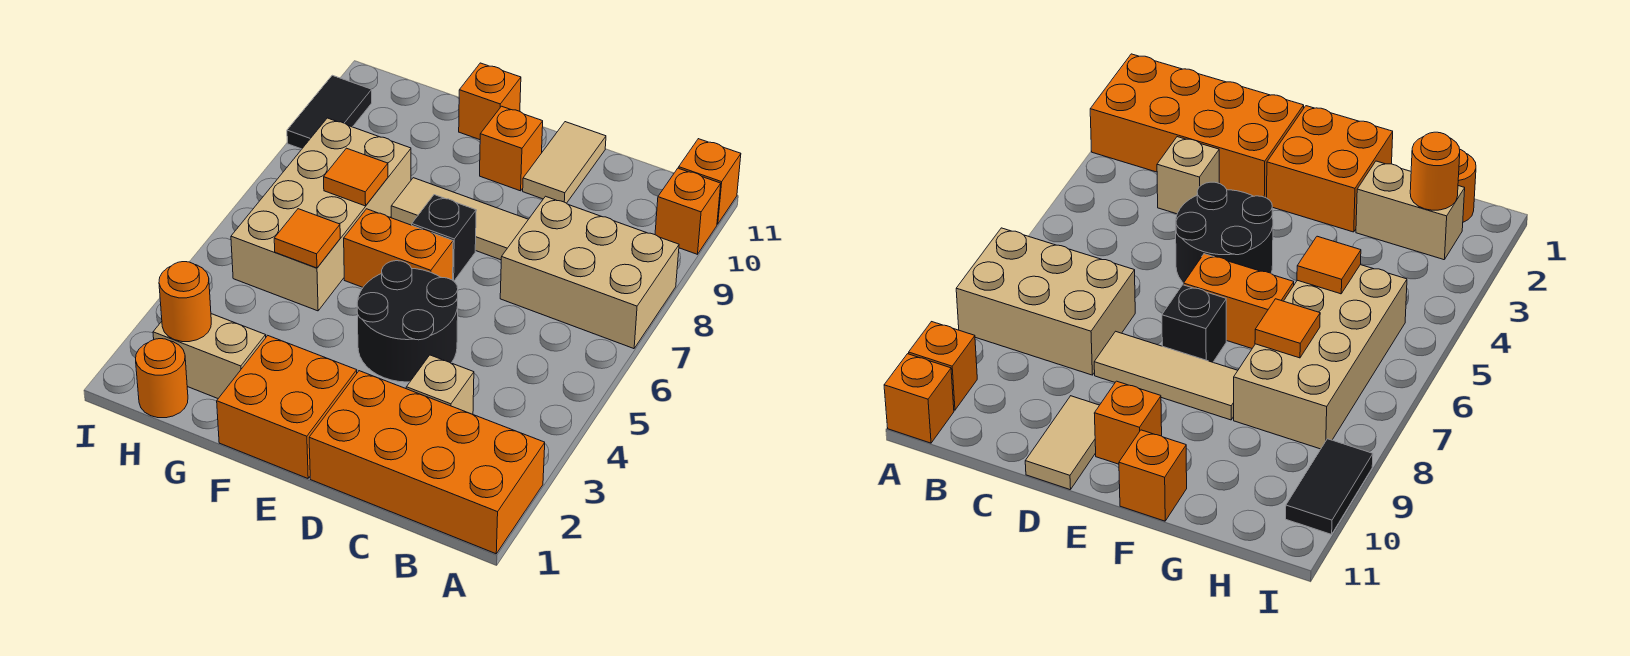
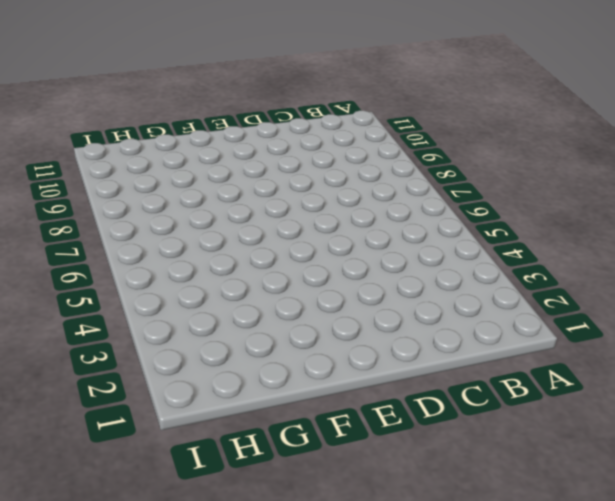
none -> orange brick A1:D2 level 1
none -> tan brick A7:C8 level 1
none -> orange brick A10 level 1

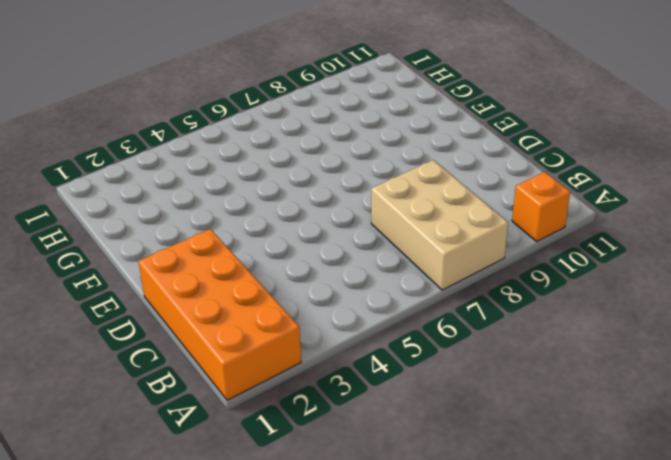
none -> orange brick A11 level 1
none -> tan brick C3 level 1
none -> black round brick D4:E5 level 1

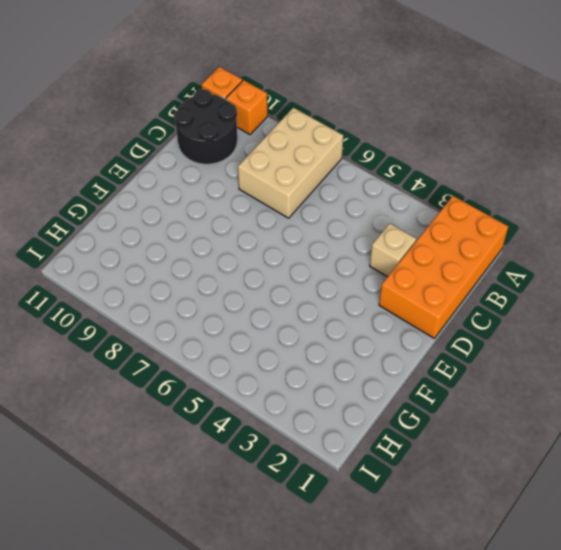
black round brick B10:C11 level 1 -> black round brick D4:E5 level 1
none -> tan tile D8:F8 level 1
none -> tan tile D10:D11 level 1
none -> orange brick E1:F2 level 1

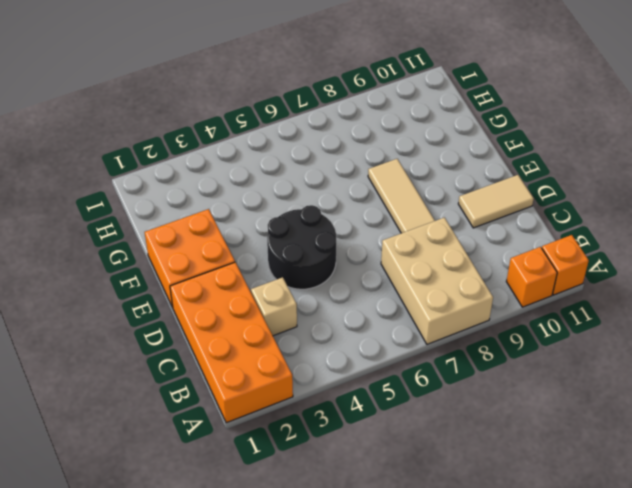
none -> orange brick E6:F6 level 1
none -> black brick E7 level 1
none -> orange brick E10 level 1

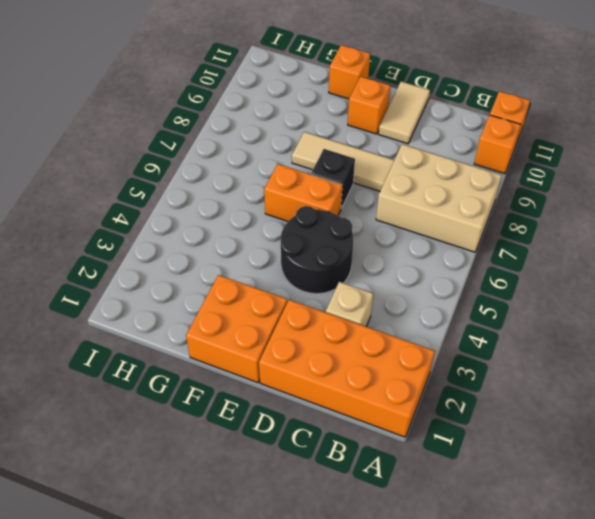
none -> tan brick G2:H2 level 1
none -> tan brick G5:H8 level 1
none -> orange round brick H1 level 1

